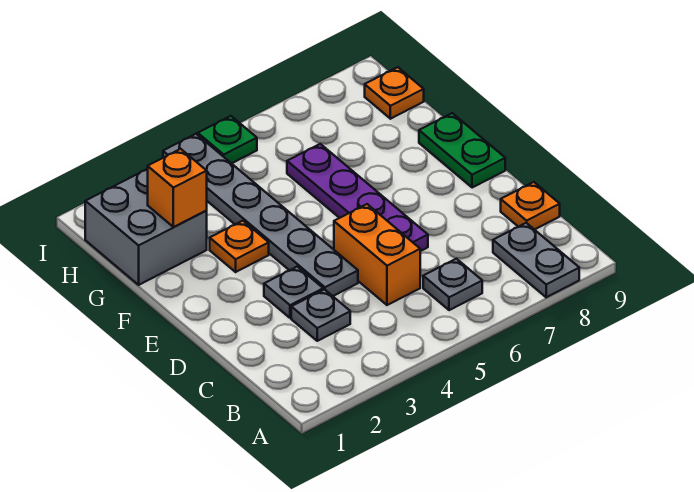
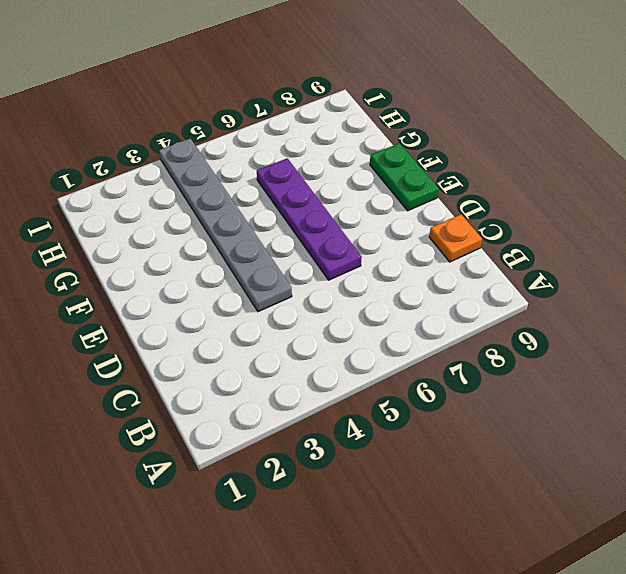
none -> grey plate A8:B8 level 1
none -> grey plate B6 level 1
none -> grey plate C3 level 1

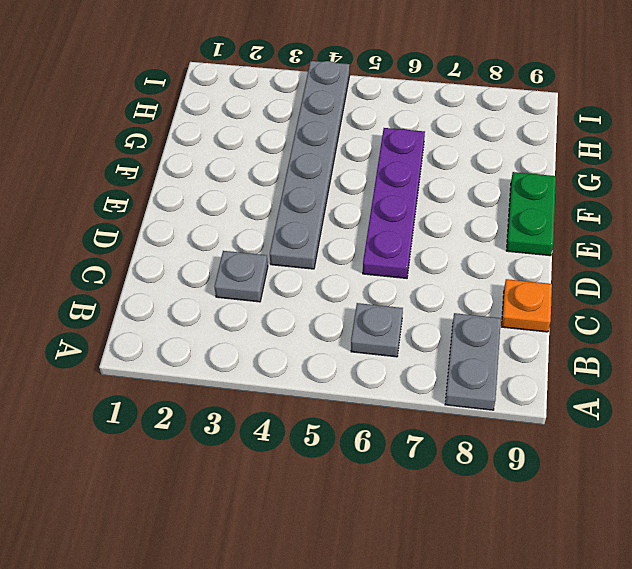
none -> orange brick C5:D5 level 1
none -> grey plate D3 level 1
none -> orange plate F3 level 1

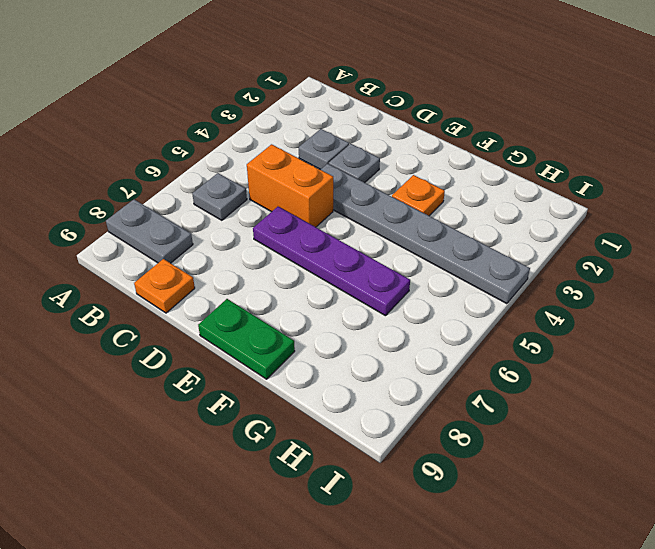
none -> grey brick G1:H2 level 1
none -> orange plate H9 level 1
none -> green plate I5 level 1

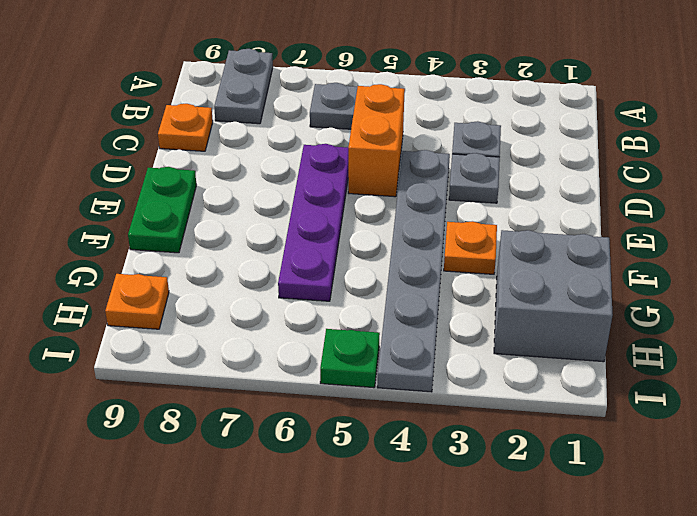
none -> orange brick G2 level 2

